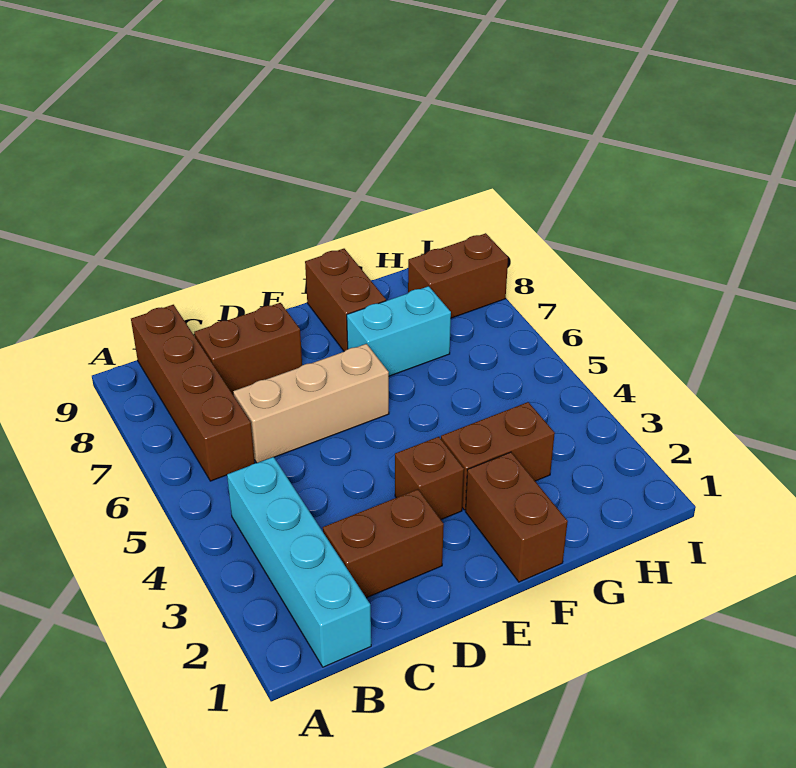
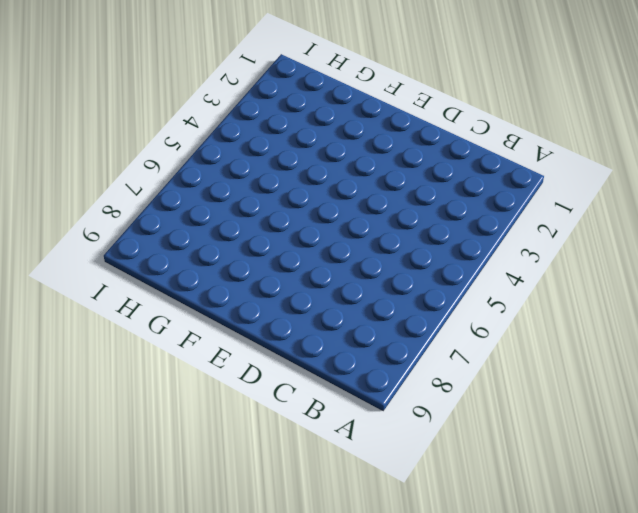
none -> cyan brick B1:B4 level 1
none -> brown brick B6:B9 level 1

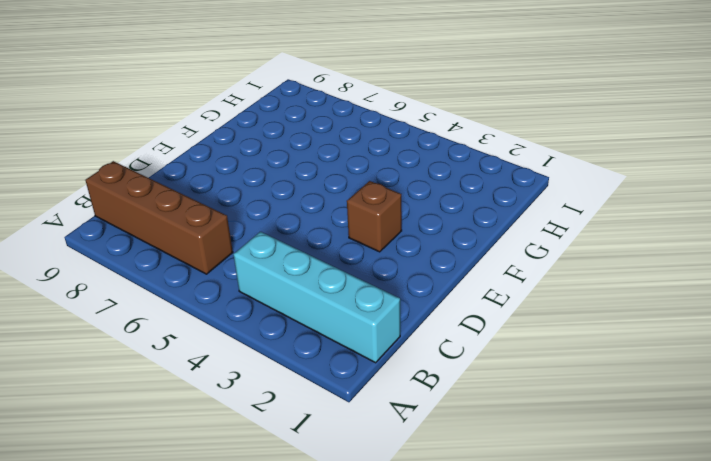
none -> brown brick C2:D2 level 1
none -> tan brick C6:E6 level 1

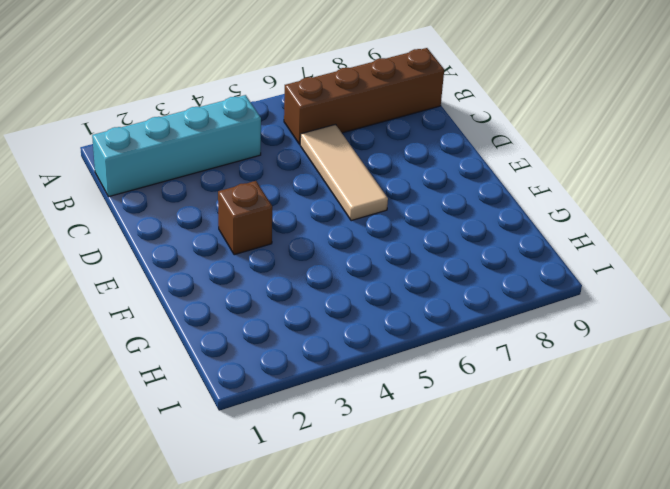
tan tile C6:E6 level 1 -> tan brick C6:E6 level 1
none -> brown brick C2:D2 level 1
none -> brown brick C8:D8 level 1

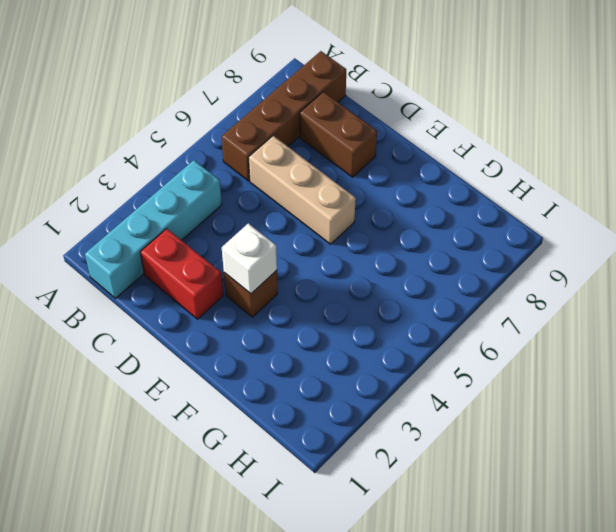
red brick C2:D2 level 1 -> brown brick C2:D2 level 1
white brick E3 level 2 -> none
none -> brown brick F1:F2 level 1
none -> brown brick F3:G3 level 1

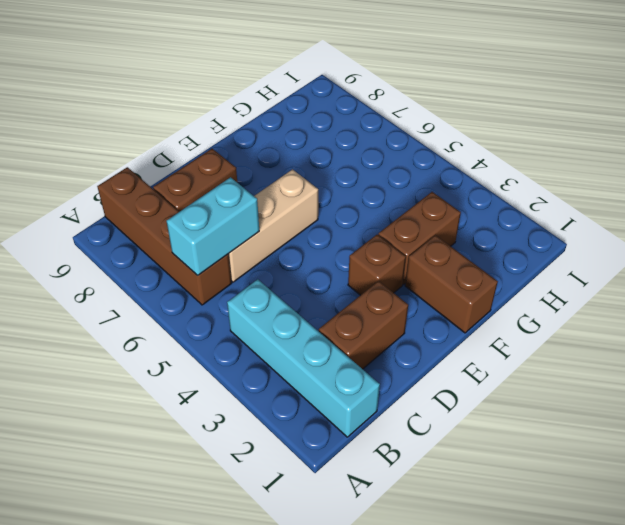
cyan brick B6:C6 level 2 -> cyan brick F7:G7 level 1
none -> brown brick F8:F9 level 1
none -> brown brick H8:I8 level 1

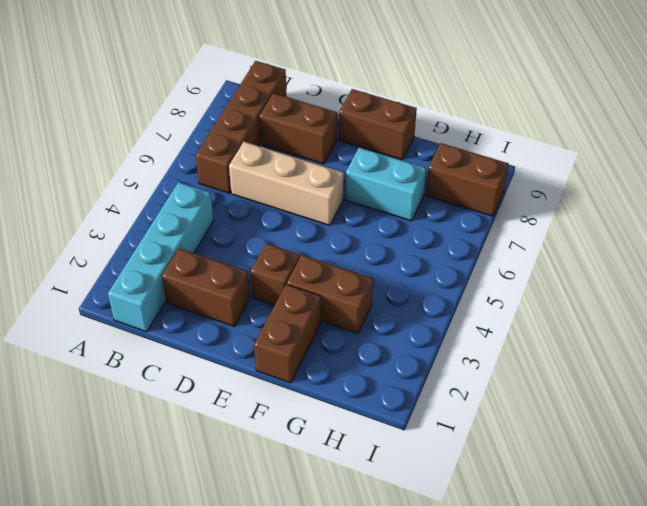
brown brick E9:F9 level 1 -> brown brick F8:F9 level 1

